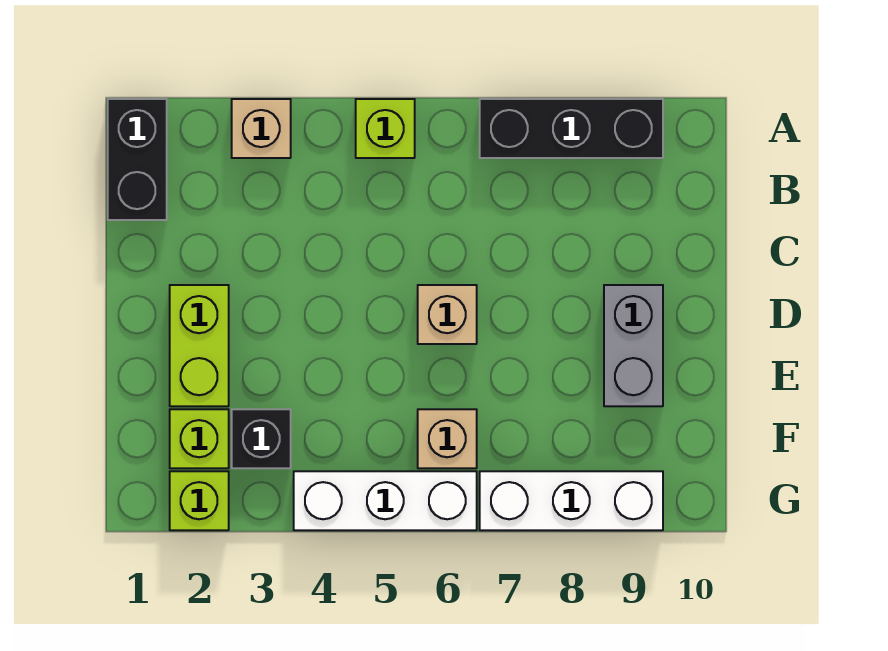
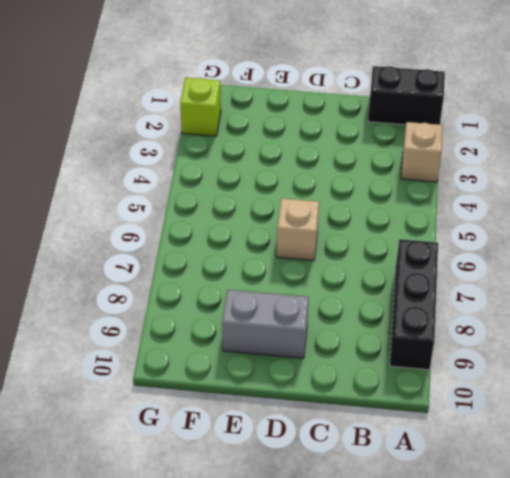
none -> lime brick A5 level 1
none -> lime brick D2:E2 level 1
none -> lime brick F2 level 1

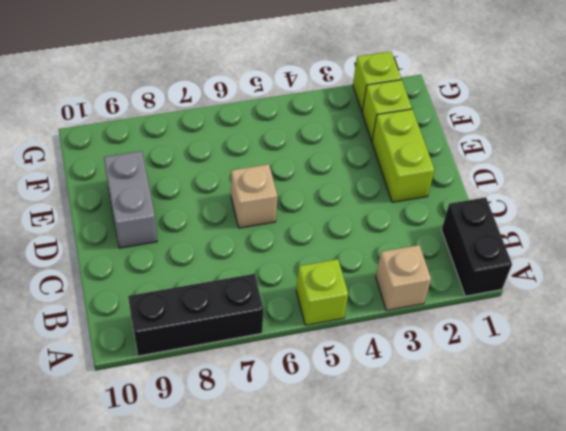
none -> black brick F3 level 1
none -> tan brick F6 level 1
none -> white brick G4:G6 level 1

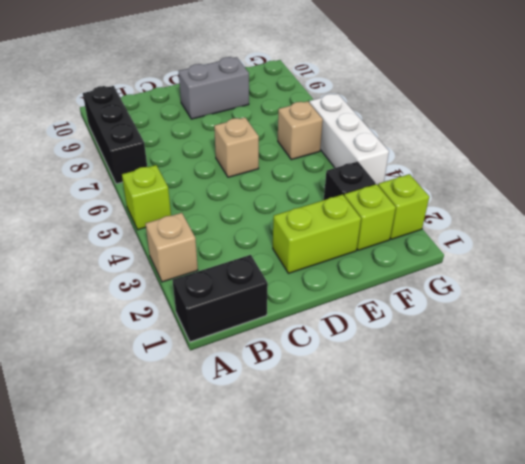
none -> white brick G7:G9 level 1

